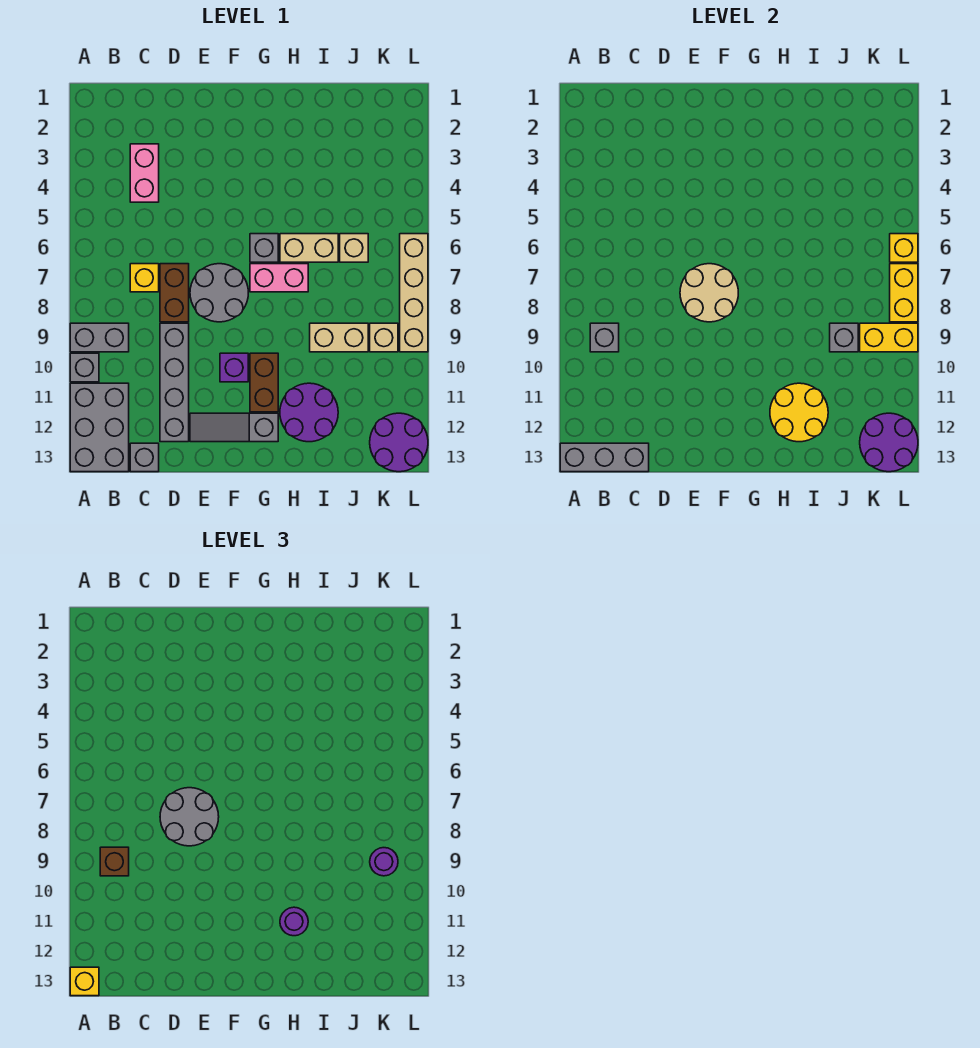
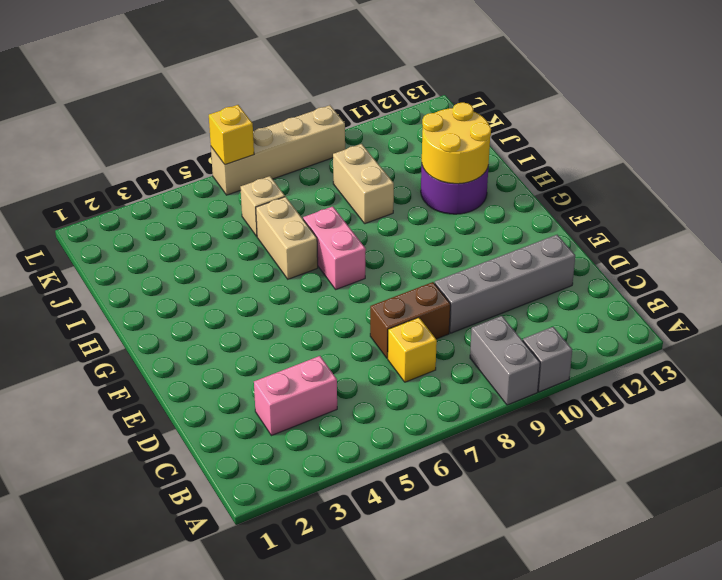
none -> grey brick A11:B13 level 1
none -> grey brick C13 level 1
none -> grey round brick E7:F8 level 1
none -> grey slope E12:G12 level 1 top G

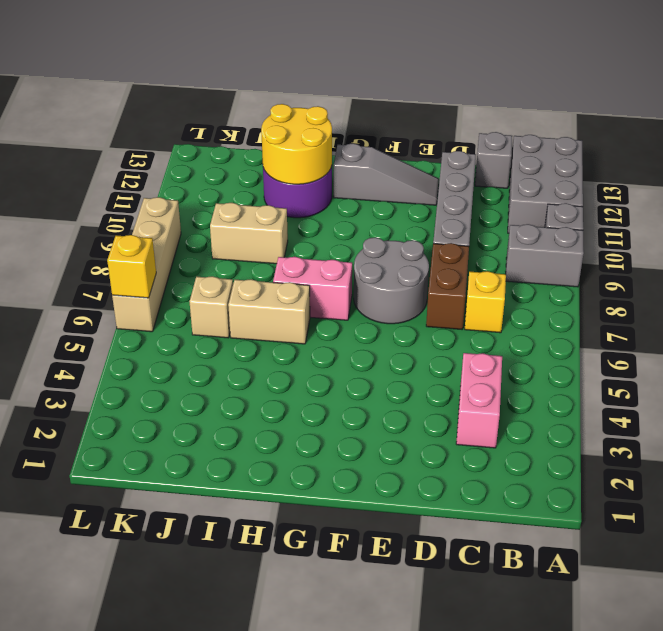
none -> purple brick F10 level 1
none -> grey brick G6 level 1
none -> brown brick G10:G11 level 1
none -> tan brick K9 level 1

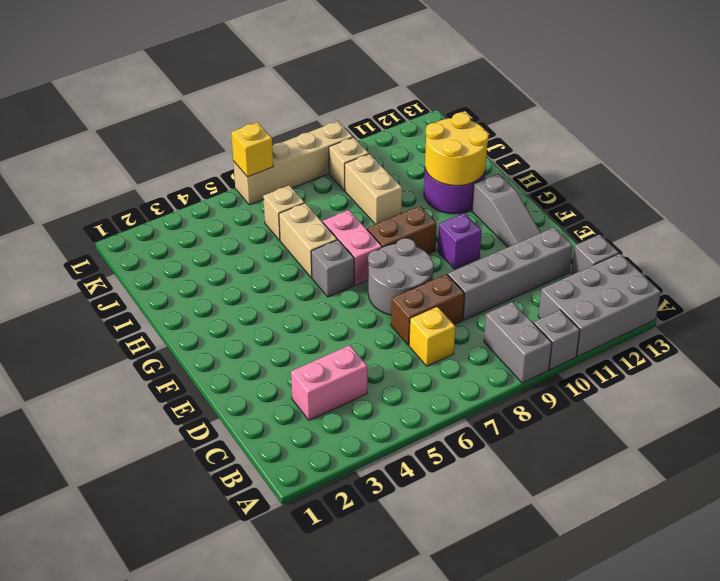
brown brick G8:G9 level 1 -> brown brick G10:G11 level 1
none -> purple round brick K12:L13 level 1
none -> grey brick A13:C13 level 2
none -> grey brick B9 level 2
none -> tan round brick E7:F8 level 2

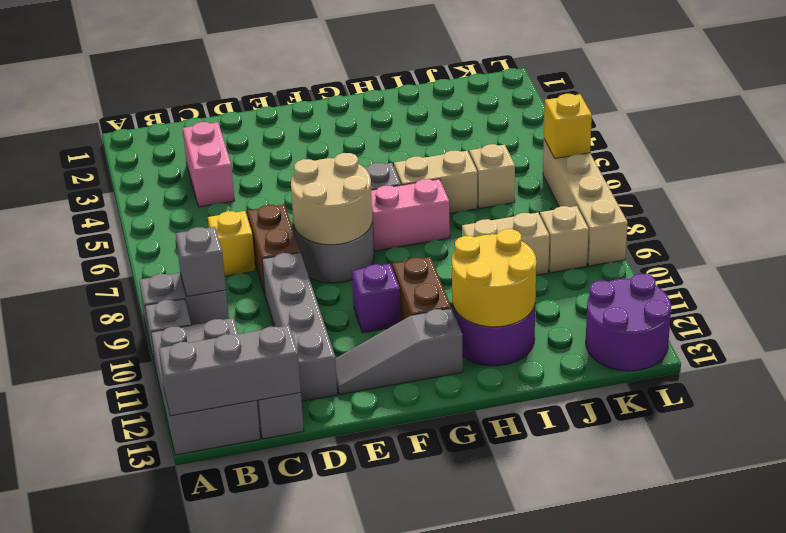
none -> grey brick J9 level 2
none -> yellow brick K9:L9 level 2
none -> purple round brick K12:L13 level 2
none -> yellow brick L7:L8 level 2

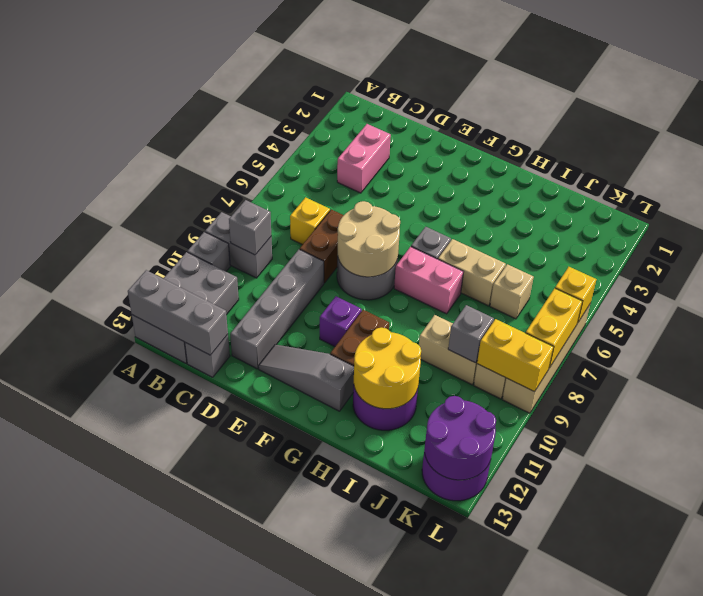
none -> yellow brick A13 level 3
none -> brown brick B9 level 3
none -> grey round brick D7:E8 level 3
none -> purple round brick H11 level 3

